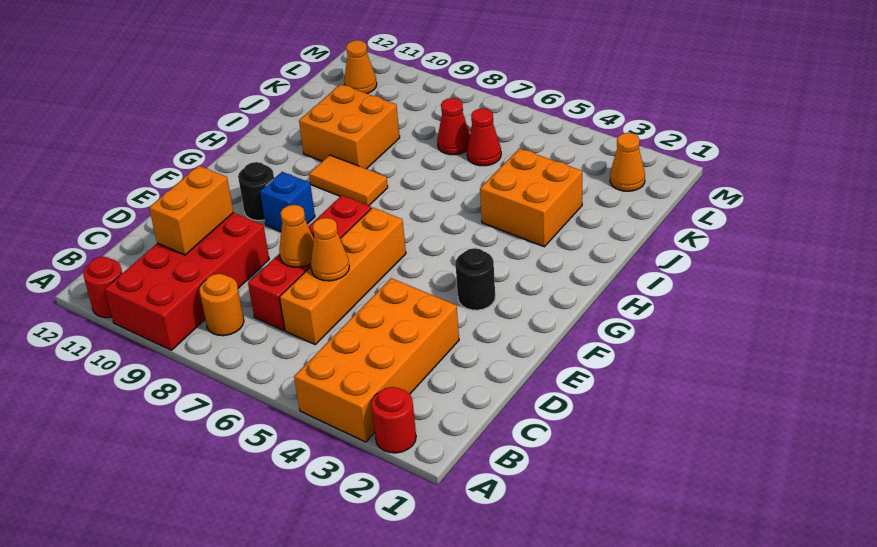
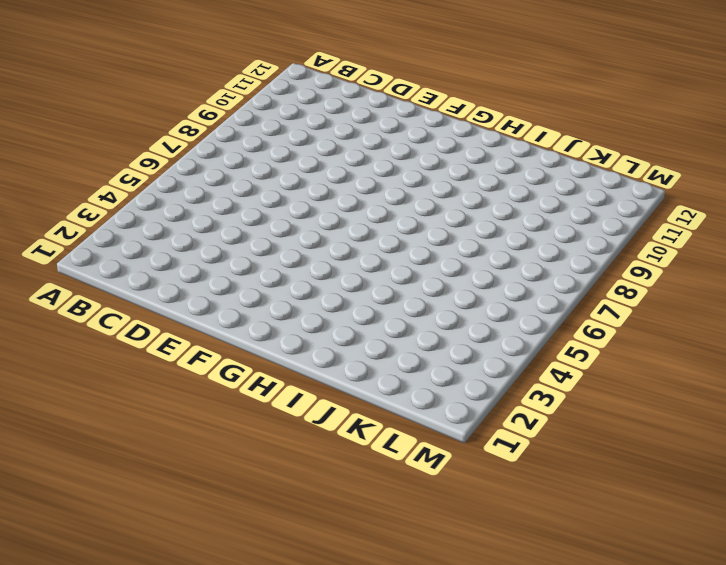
none -> red round brick A2 level 1
none -> orange brick A3:D4 level 1
none -> red brick A9:D10 level 1

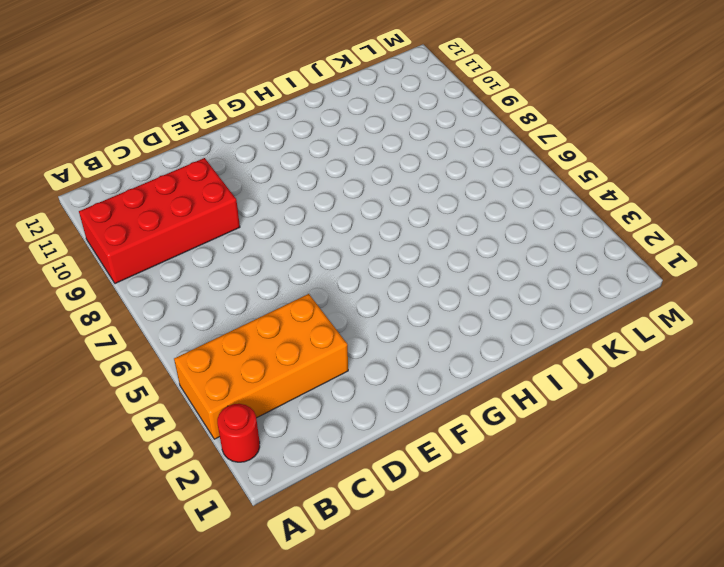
none -> red round brick A11 level 1
none -> orange round brick B8 level 1
none -> orange brick C6:F6 level 1

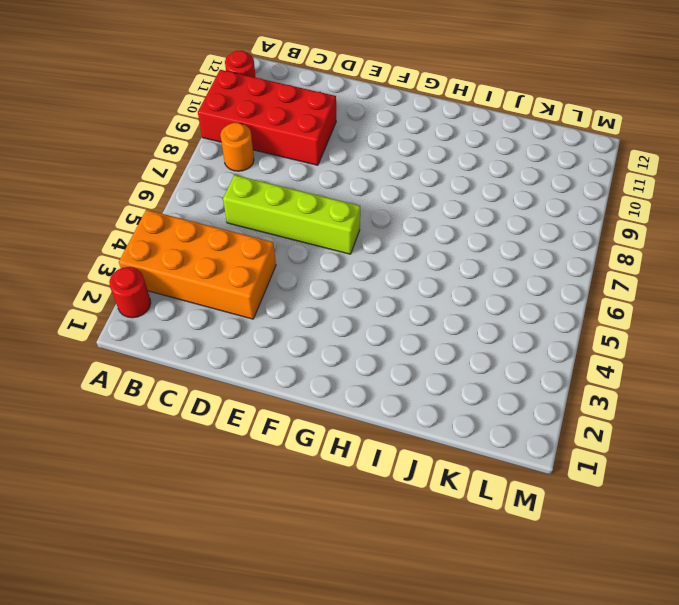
lime brick C6:F6 level 1 -> orange brick C6:F6 level 1
none -> red brick C7:F7 level 1
none -> black round brick F3 level 1
none -> blue brick F9 level 1

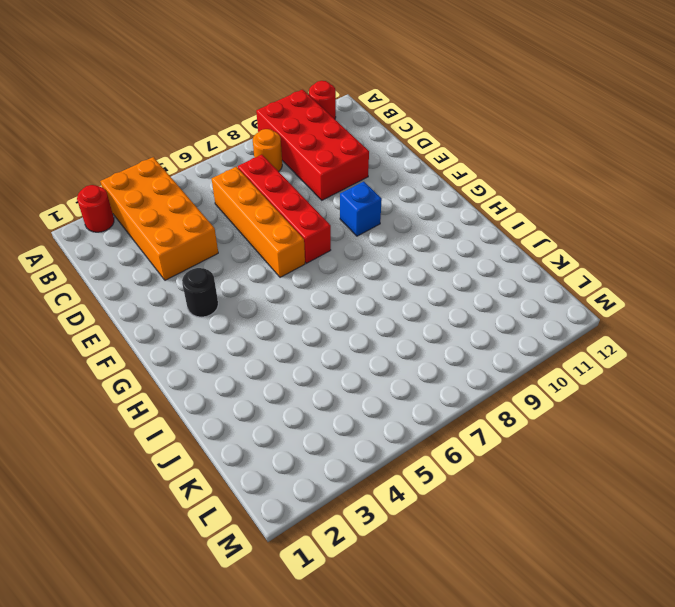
none -> black round brick F10 level 1
none -> orange tile H8:H9 level 1
none -> orange brick I3:J4 level 1

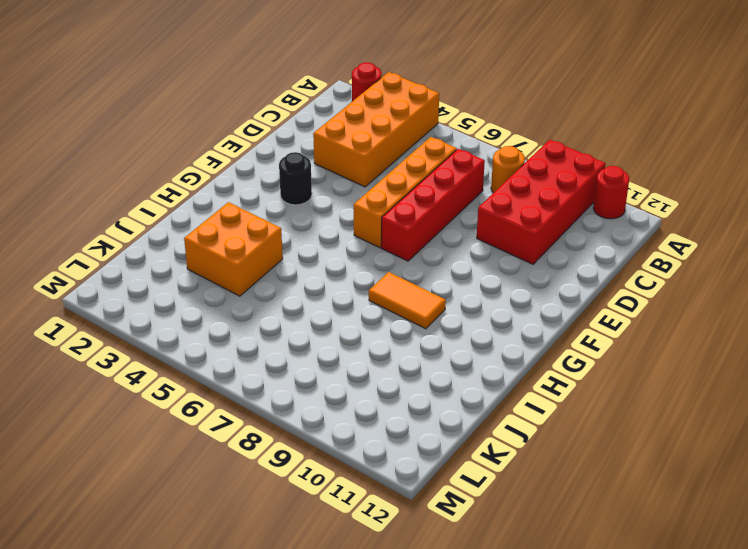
none -> blue brick F9 level 1
none -> black round brick F10 level 1
none -> orange brick I9:J10 level 1

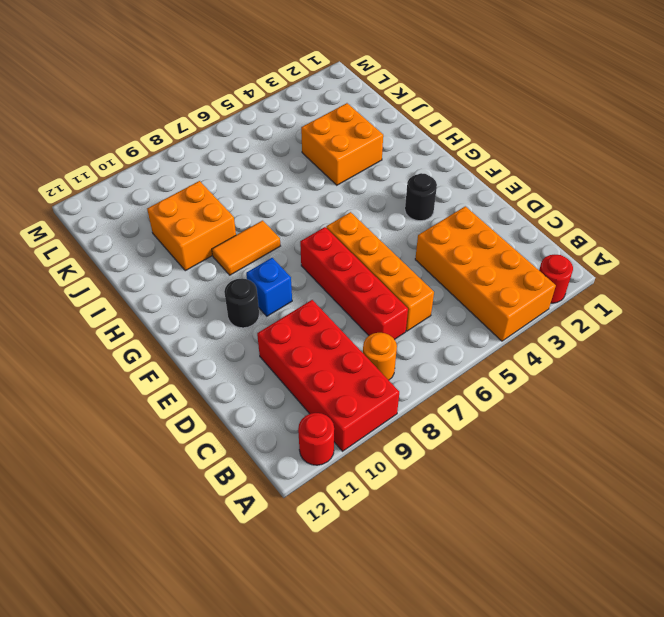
none -> red cone K6 level 1
none -> red cone K7 level 1
none -> orange cone L2 level 1

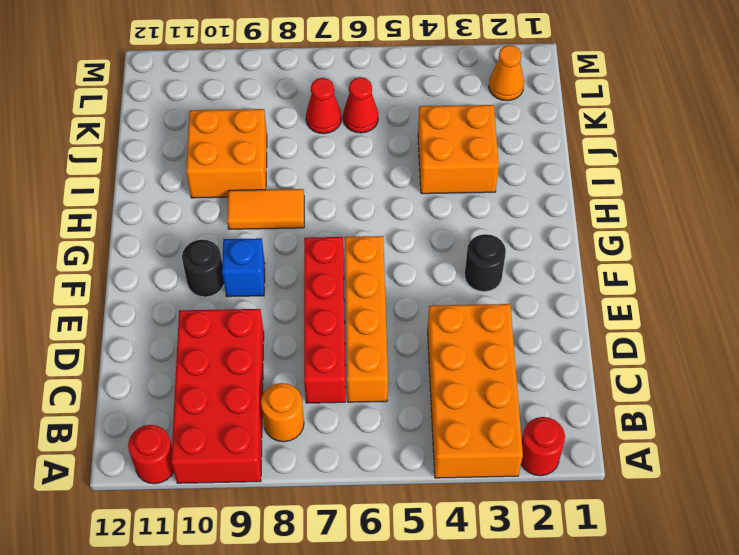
none -> orange cone L11 level 1
none -> orange brick C10:D10 level 2
none -> orange cone D6 level 2

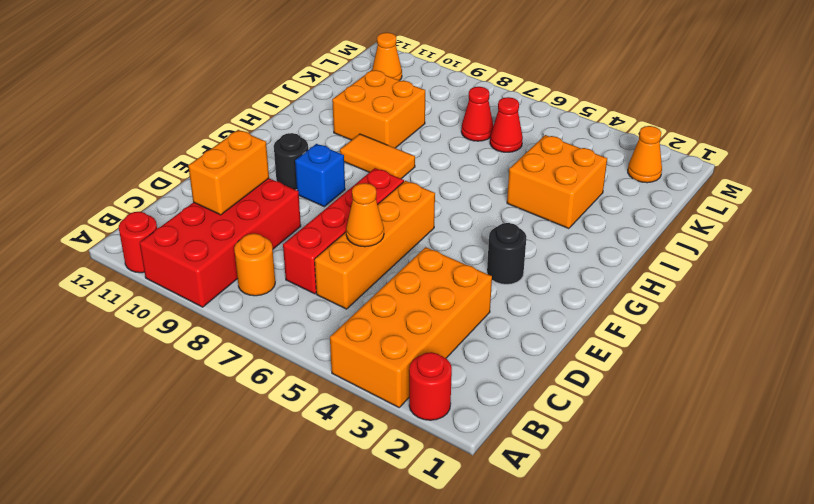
none -> orange cone D7 level 2

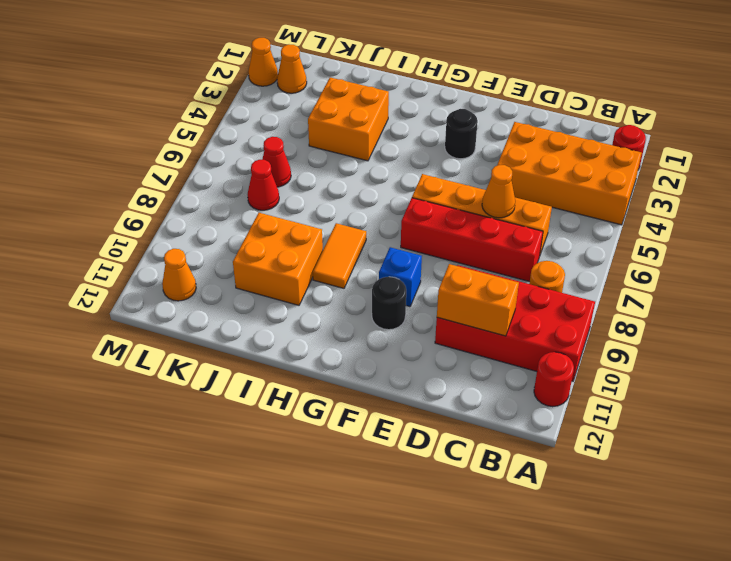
orange cone M2 level 1 -> orange cone D7 level 2

